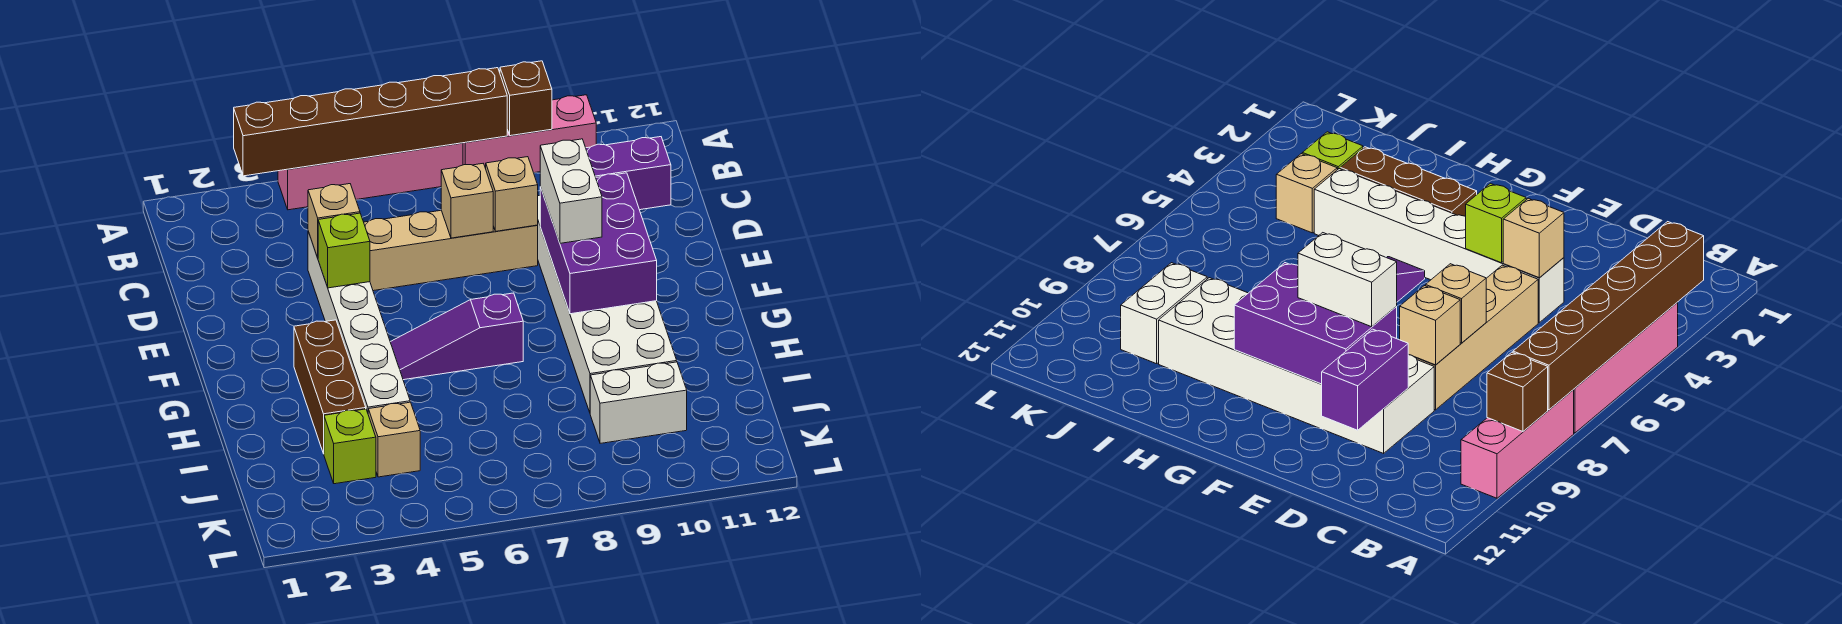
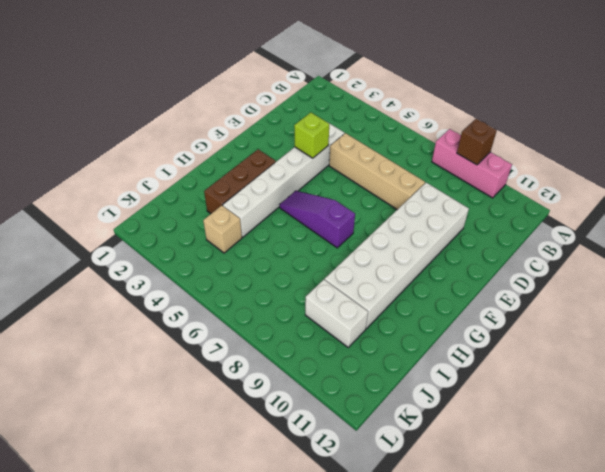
none -> pink brick A4:A7 level 1
none -> lime brick J3 level 1
none -> brown brick A3:A8 level 2

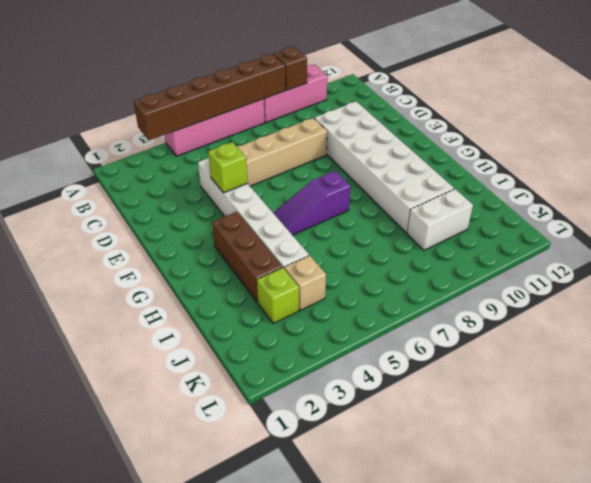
none -> tan brick D4 level 2
none -> tan brick D7 level 2
none -> tan brick D8 level 2

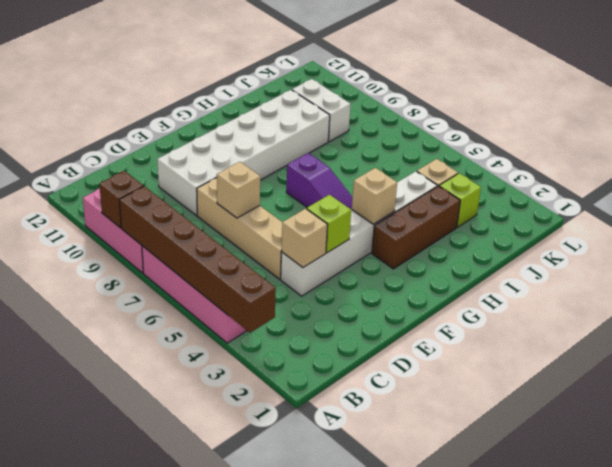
tan brick G4 level 2 -> tan brick D8 level 2
none -> purple brick D10:D11 level 2
none -> purple brick E9:G10 level 2
none -> white brick E9:F9 level 3

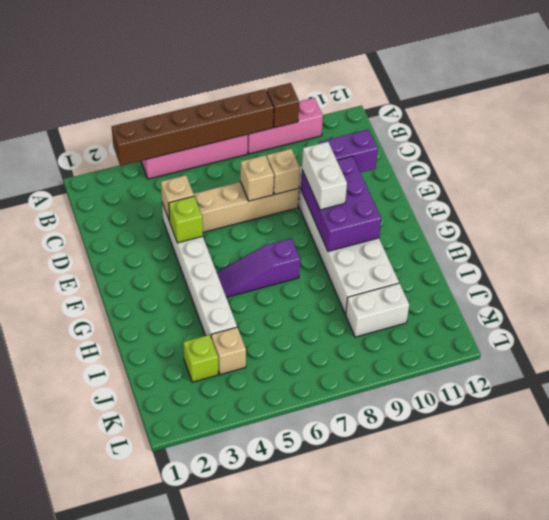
none -> brown brick G3:I3 level 1

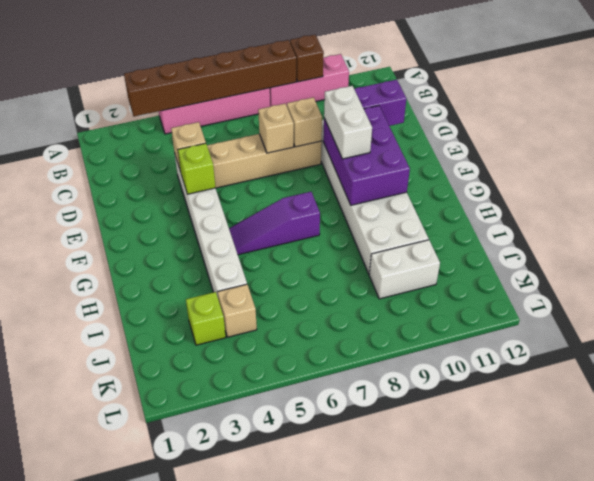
none -> brown brick G3:I3 level 1

